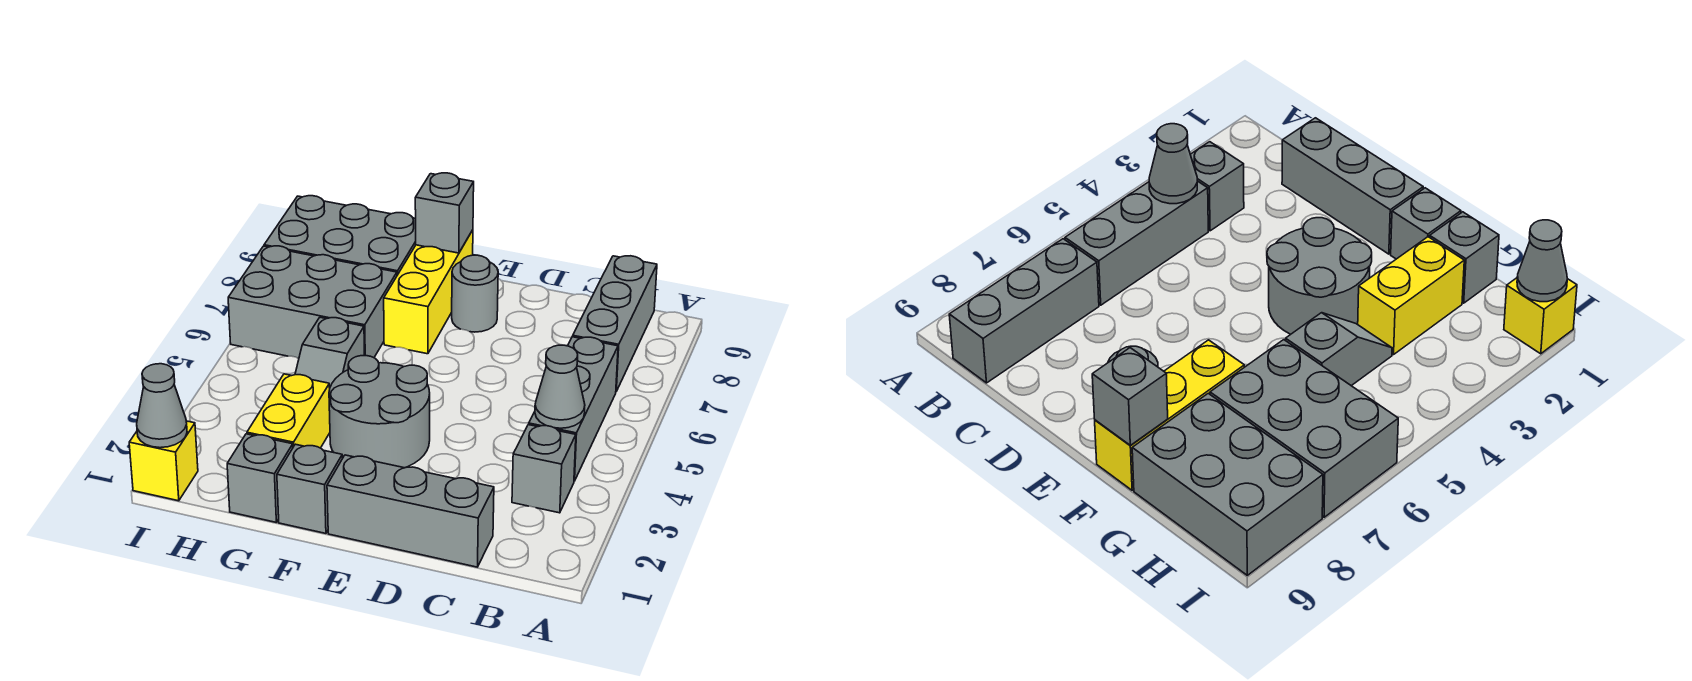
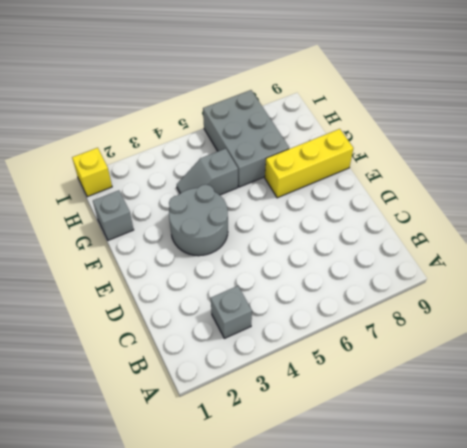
none -> grey brick B4:B6 level 1
none -> grey brick B7:B9 level 1
none -> grey brick C1:E1 level 1

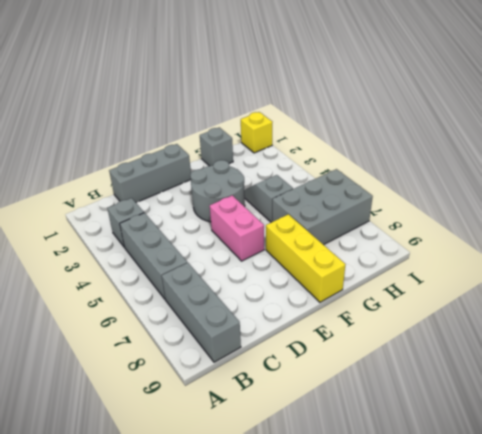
pink brick E5:E6 level 1 -> none
none -> grey round brick E8 level 1
none -> grey brick F1 level 1
none -> yellow brick G2:G3 level 1

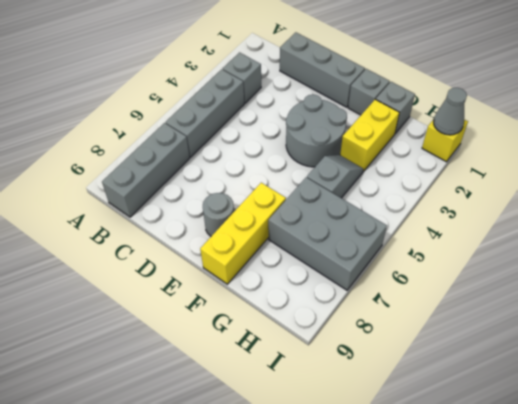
none -> grey brick G8:I9 level 1
none -> grey cone B4 level 2
none -> grey brick F9 level 2

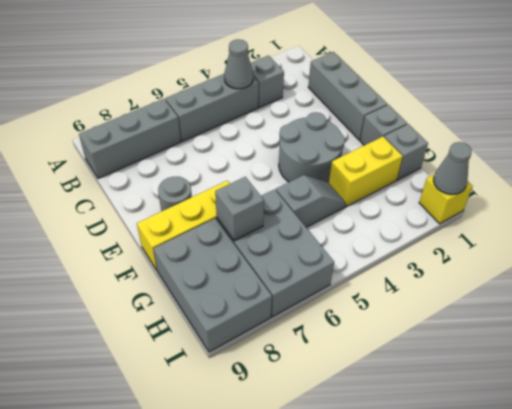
grey brick G7 level 2 -> grey brick F9 level 2

